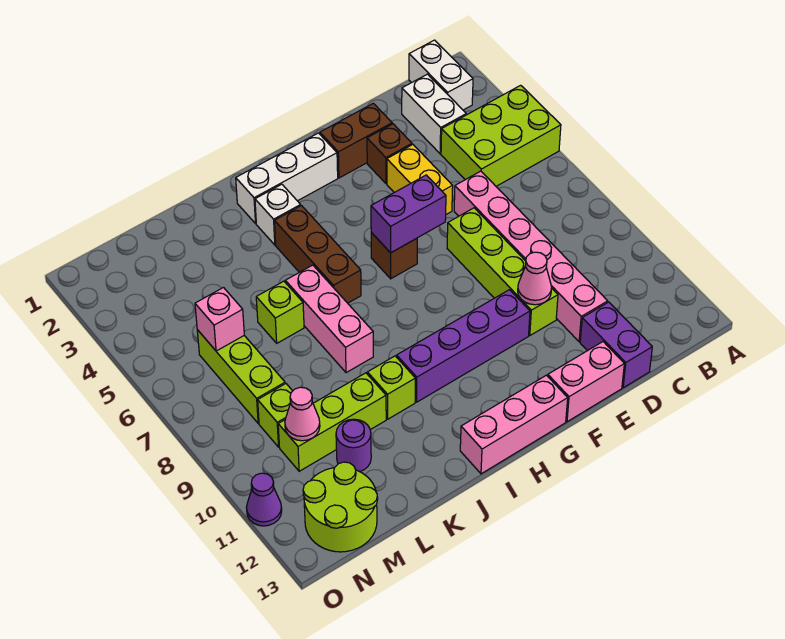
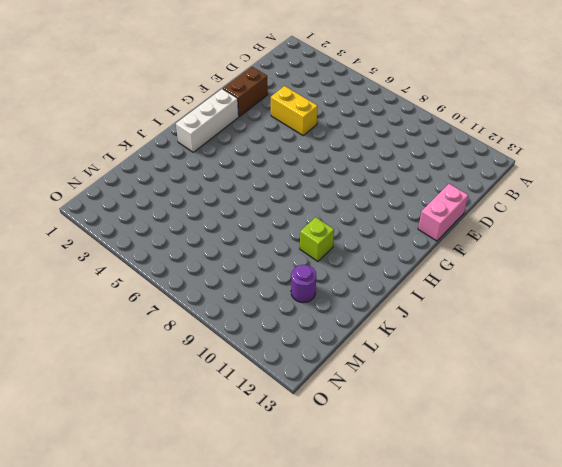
none -> lime brick A4:C5 level 1
none -> white brick B1:B2 level 1
none -> white brick C2:C3 level 1

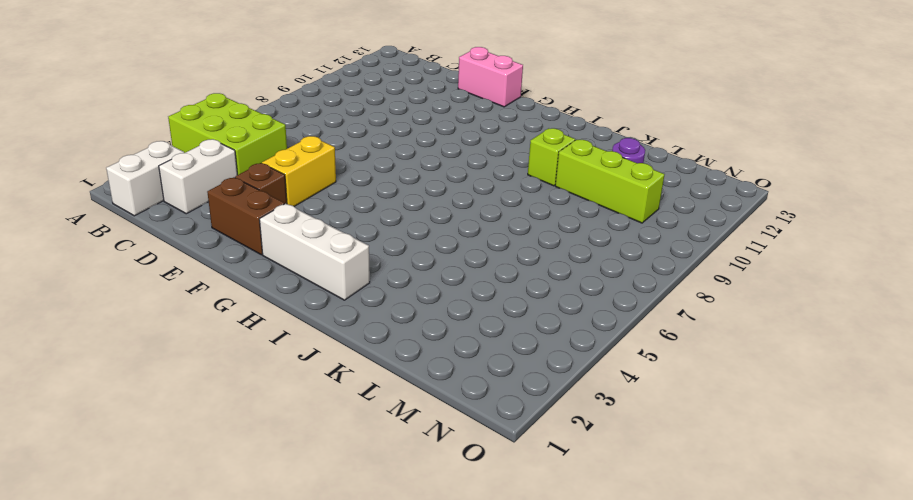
none -> pink brick D6:D11 level 1
none -> purple brick D12:D13 level 1
none -> lime brick E7:E10 level 1

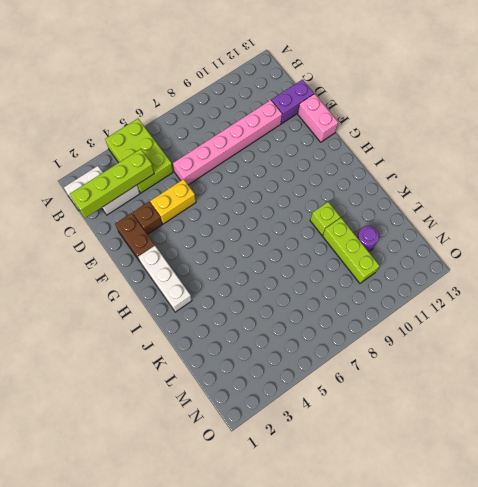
lime brick C1:C4 level 2 -> lime brick E7:E10 level 1
none -> purple brick F10:I10 level 1
none -> brown brick G6 level 1
none -> pink brick G13:I13 level 1

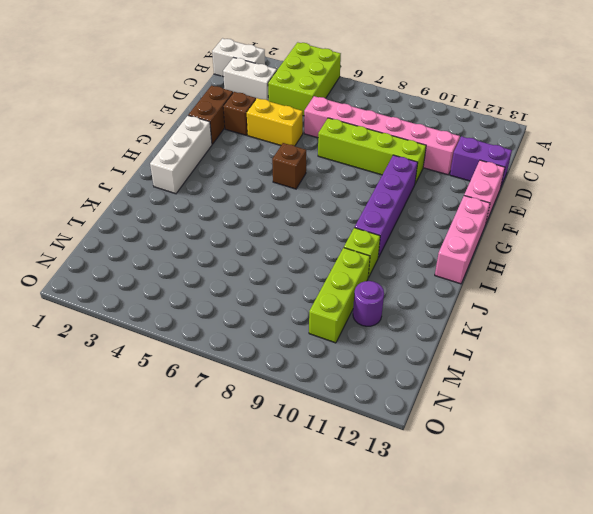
none -> white brick I3 level 1
none -> brown brick I4:I6 level 1
none -> pink brick J6:J8 level 1

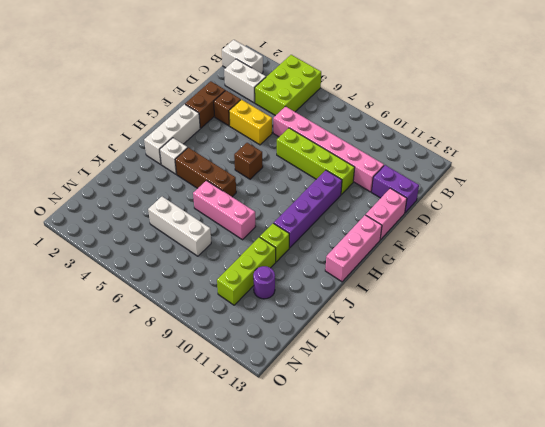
white brick L5:L7 level 1 -> none
none -> lime brick K6 level 1
none -> lime brick M6:M8 level 1
none -> lime brick M9 level 1

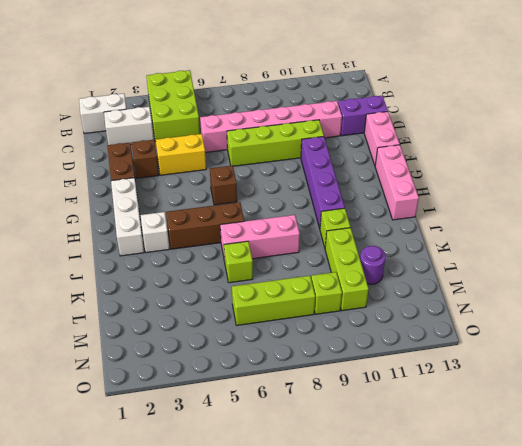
none -> lime round brick M12:N13 level 1
none -> purple cone O11 level 1
none -> pink cone E10 level 2

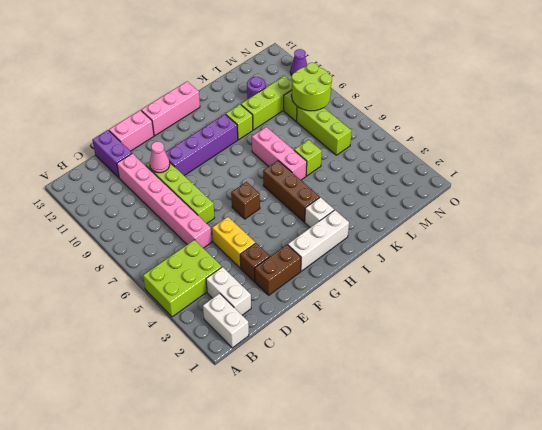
lime round brick M8:N9 level 2 -> lime round brick M12:N13 level 1
none -> purple brick F6:G6 level 2
none -> pink brick M6 level 2
none -> pink cone M10 level 2

